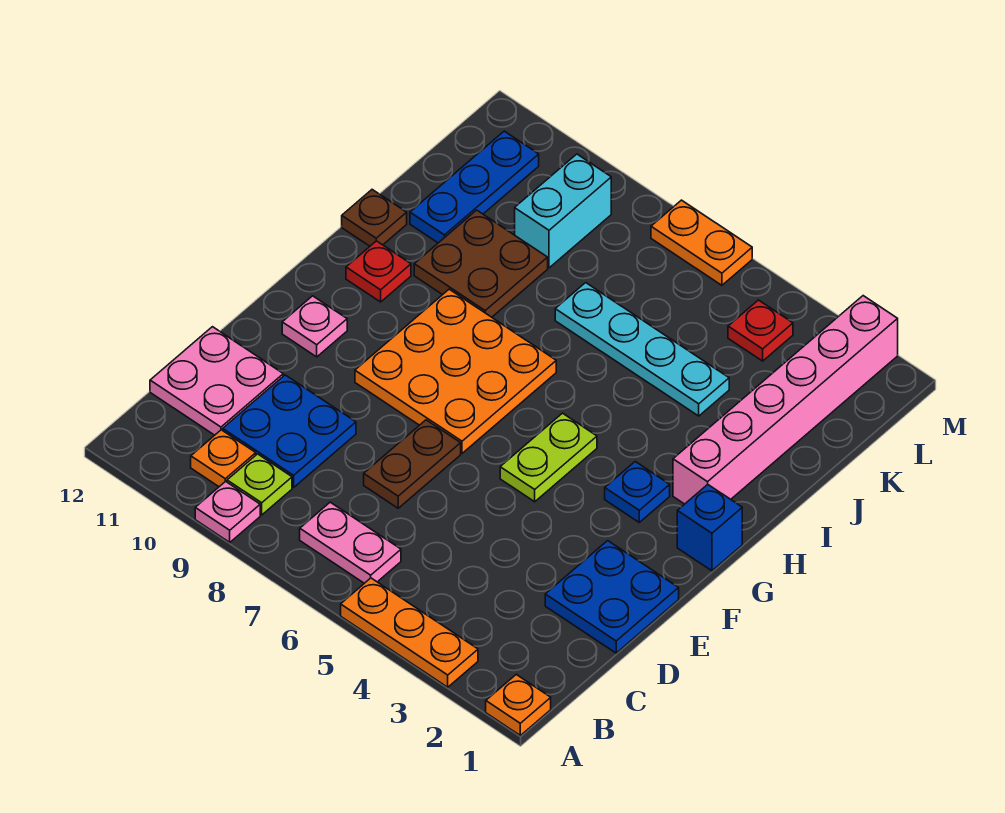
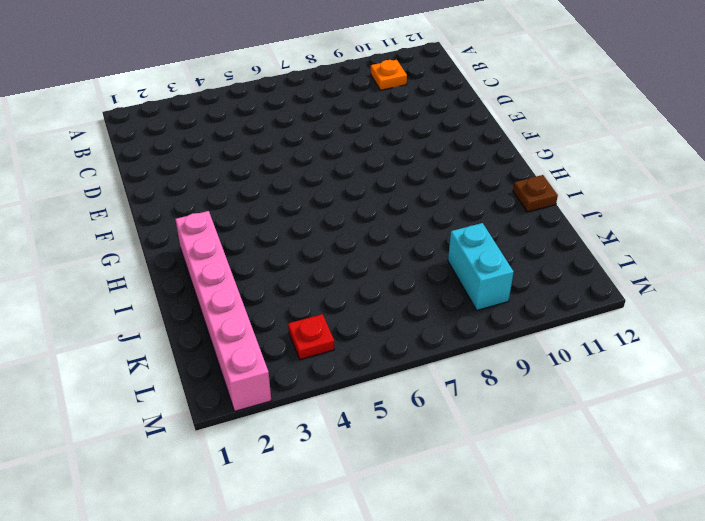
none -> orange plate A1 level 1
none -> orange plate A3:A5 level 1
none -> pink plate A9 level 1

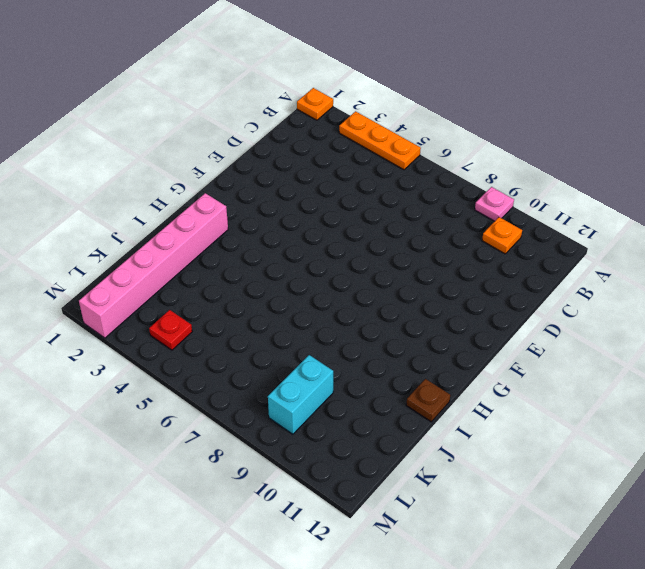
none -> pink plate B6:B7 level 1
none -> lime plate B9 level 1
none -> blue plate C9:D10 level 1

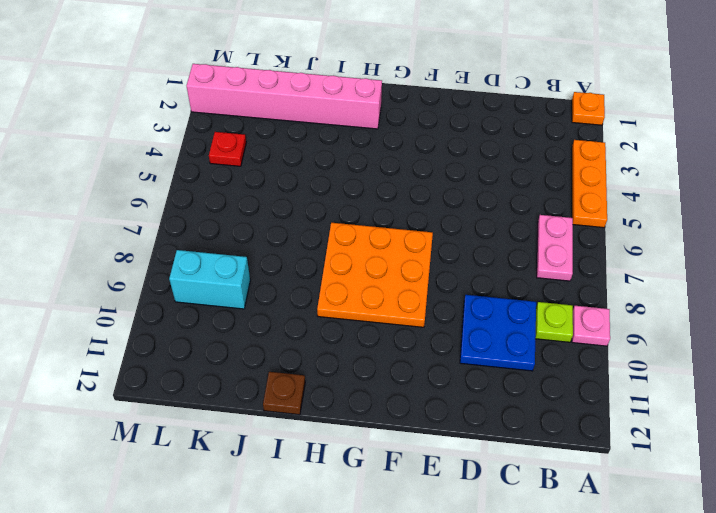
none -> orange plate B10 level 1
none -> pink plate C11:D12 level 1
none -> blue plate D1:E2 level 1

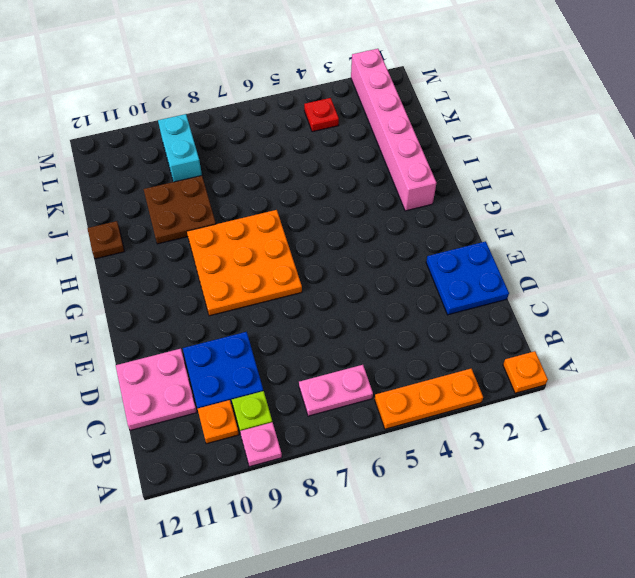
none -> brown plate D7:E7 level 1
none -> lime plate F5:G5 level 1
none -> pink plate F11 level 1

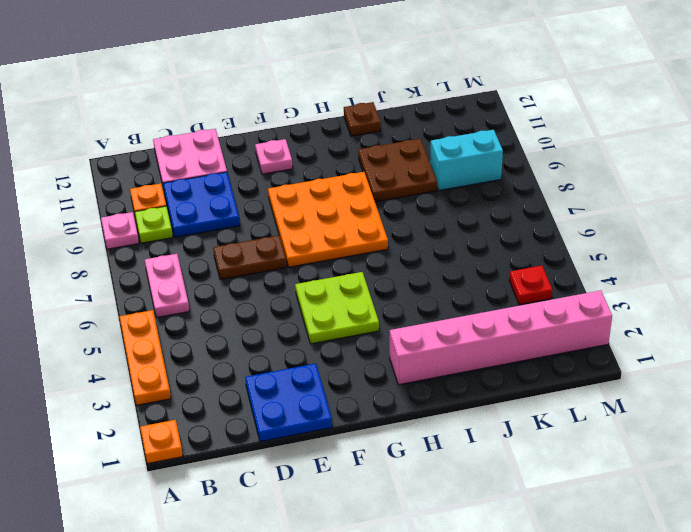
lime plate F4:G5 level 1 -> lime plate F5:G5 level 1
none -> blue brick G1 level 1
none -> blue plate G3 level 1
none -> red plate H11 level 1

